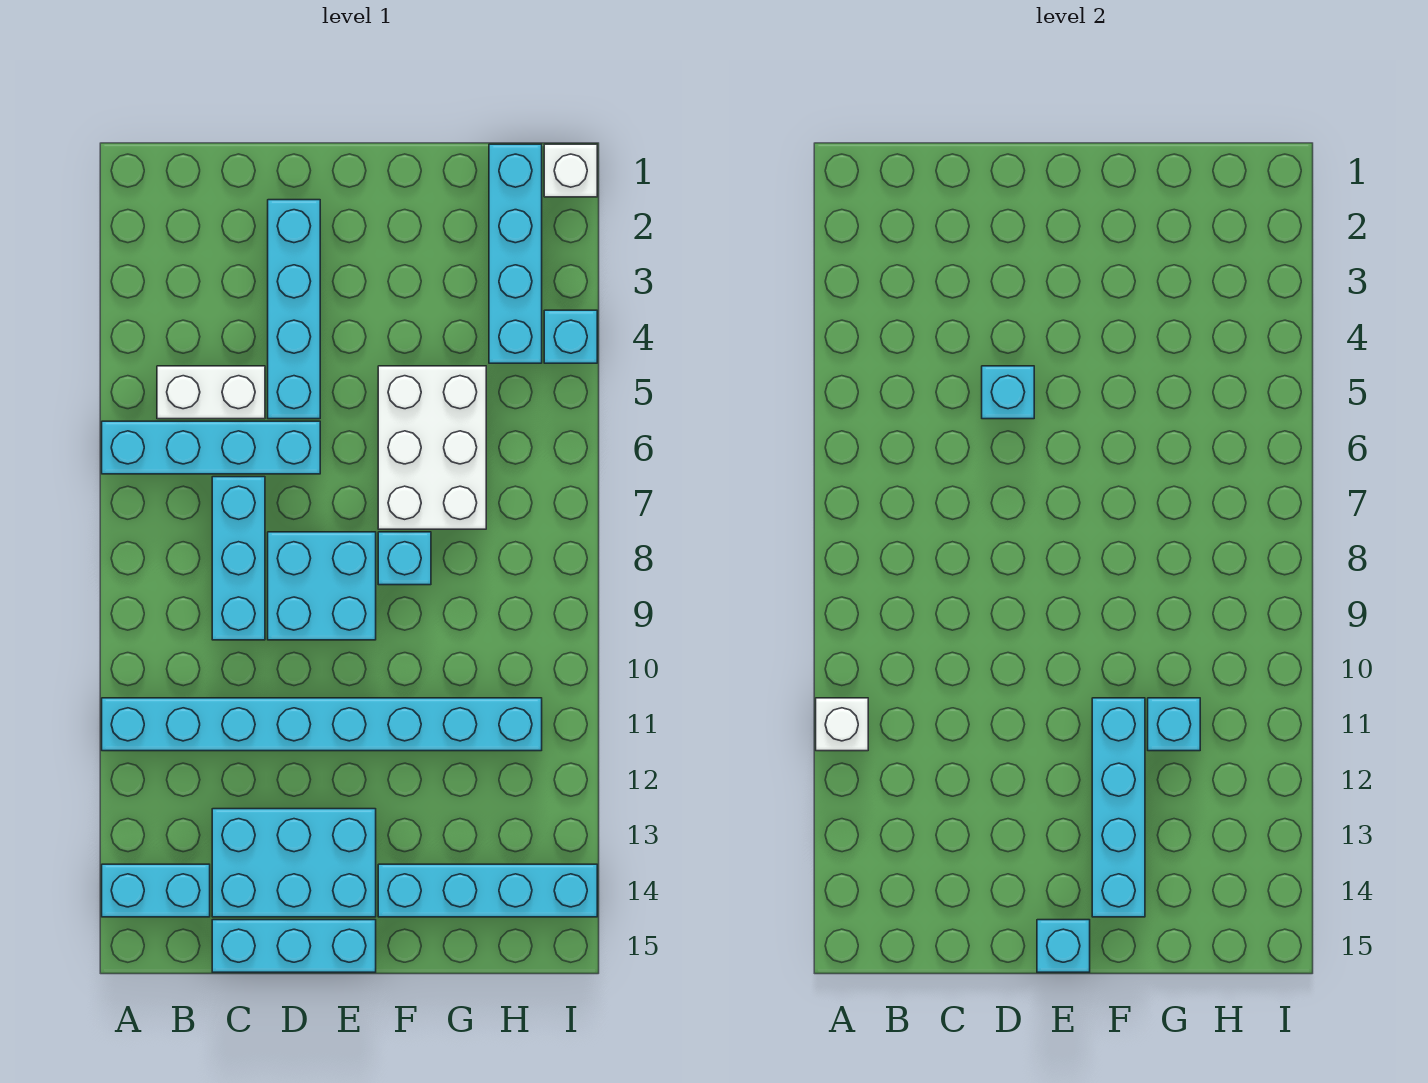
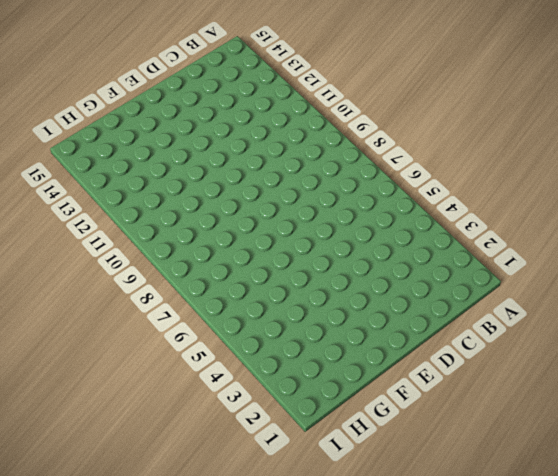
none -> cyan brick A6:D6 level 1
none -> cyan brick A11:H11 level 1
none -> cyan brick A14:B14 level 1

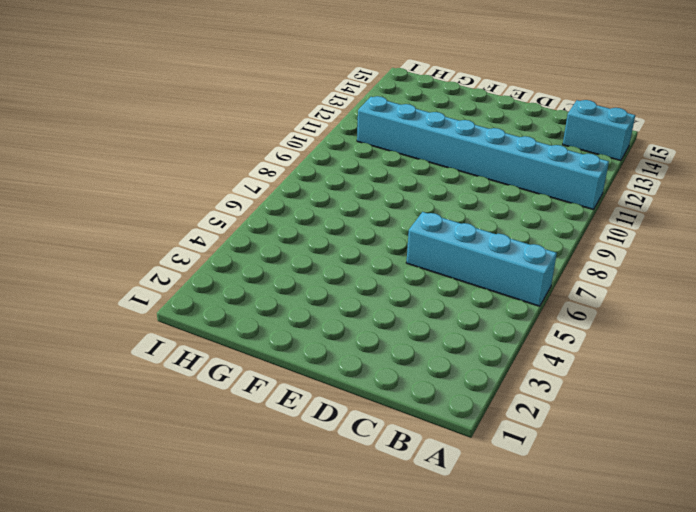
none -> white brick B5:C5 level 1
none -> cyan brick C7:C9 level 1
none -> cyan brick C13:E14 level 1

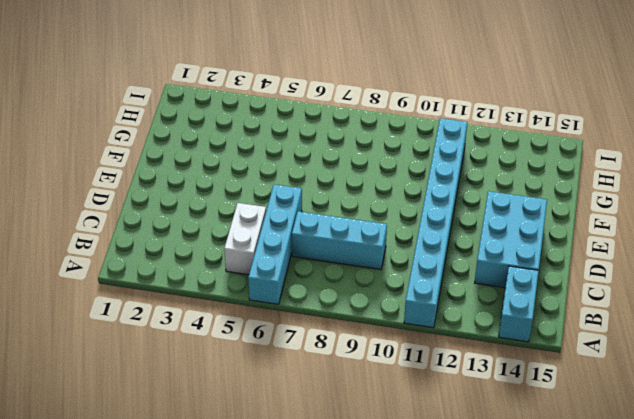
none -> cyan brick C15:E15 level 1
none -> cyan brick D2:D5 level 1
none -> cyan brick D8:E9 level 1

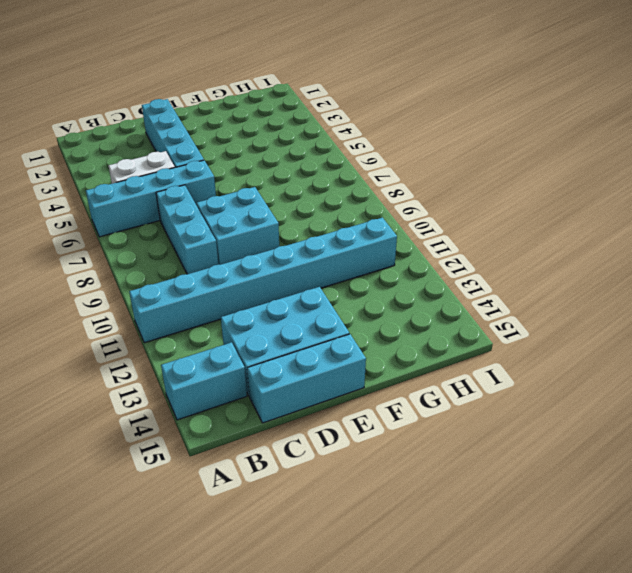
none -> white brick F5:G7 level 1
none -> cyan brick F8 level 1
none -> cyan brick F14:I14 level 1

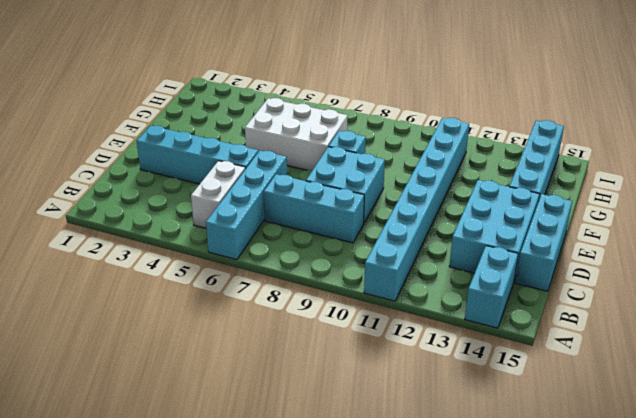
none -> cyan brick H1:H4 level 1
none -> white brick I1 level 1
none -> cyan brick I4 level 1

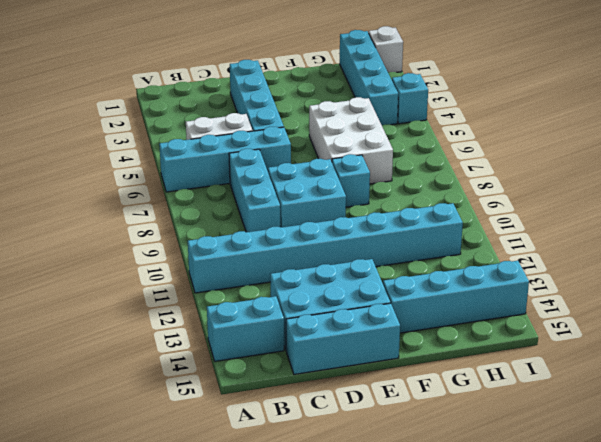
none -> white brick A11 level 2
none -> cyan brick D5 level 2
none -> cyan brick E15 level 2

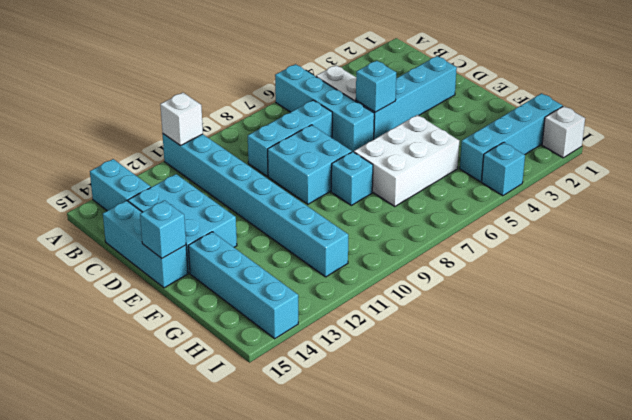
none -> cyan brick F11:F14 level 2
none -> cyan brick G11 level 2

